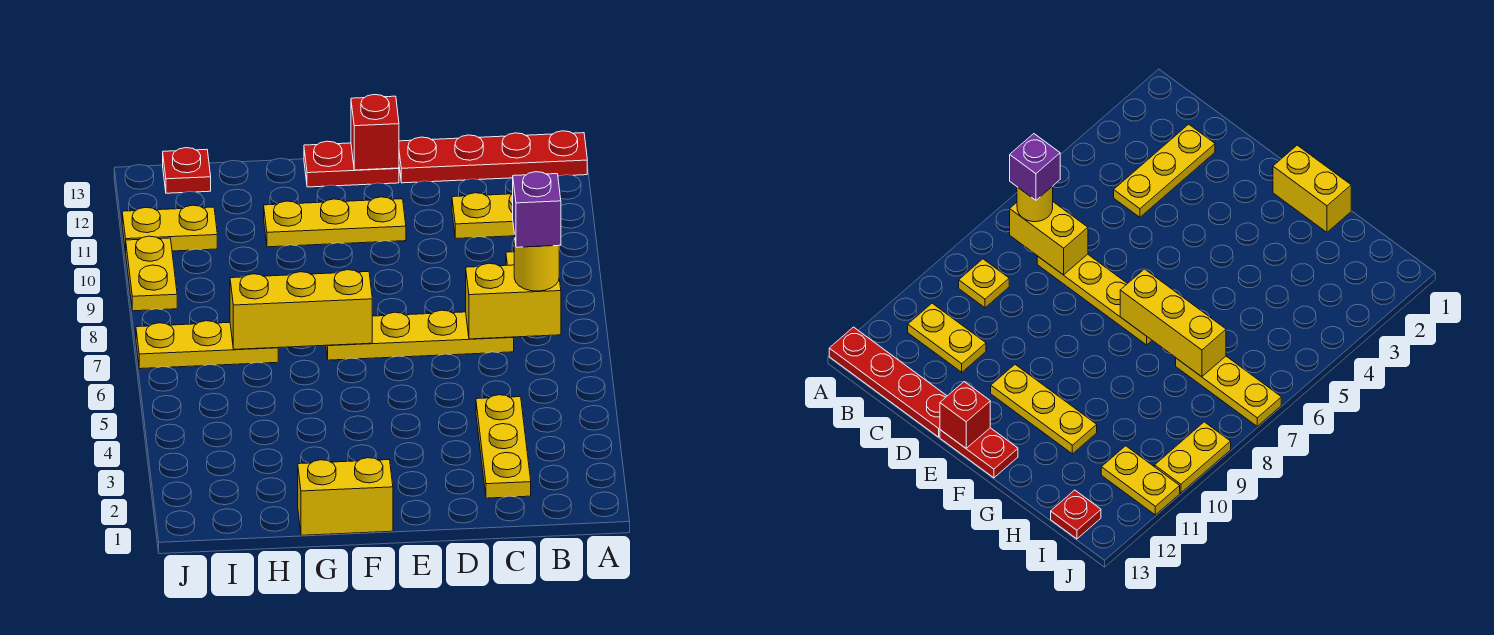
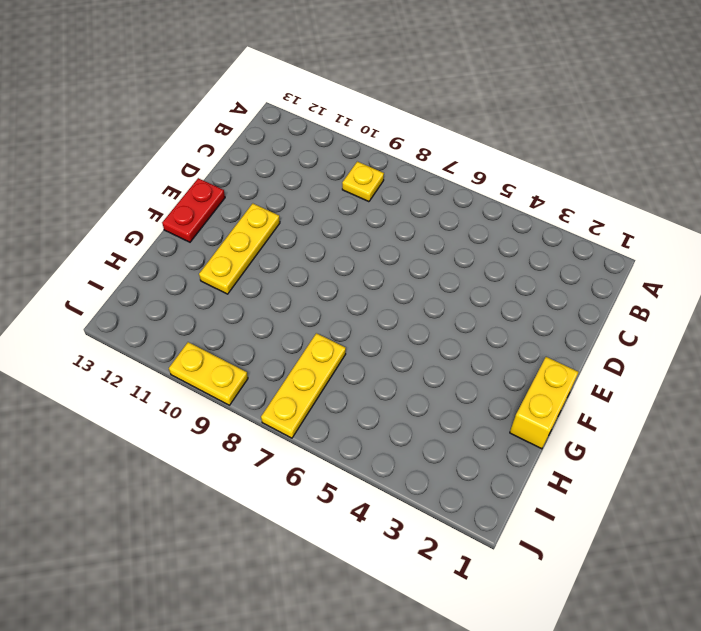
none -> red plate A13:D13 level 1
none -> yellow plate B11:C11 level 1
none -> yellow plate C2:C4 level 1

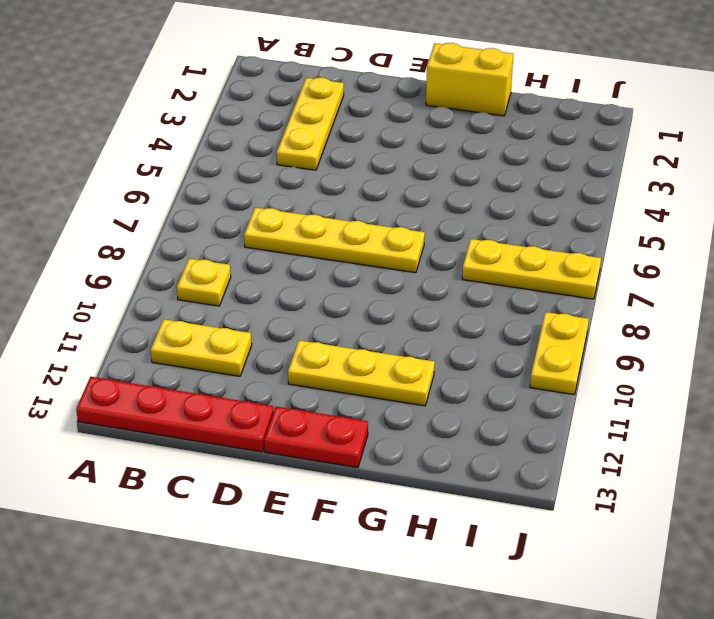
none -> yellow plate I11:J11 level 1
none -> red plate I13 level 1
none -> yellow brick B7:C7 level 2

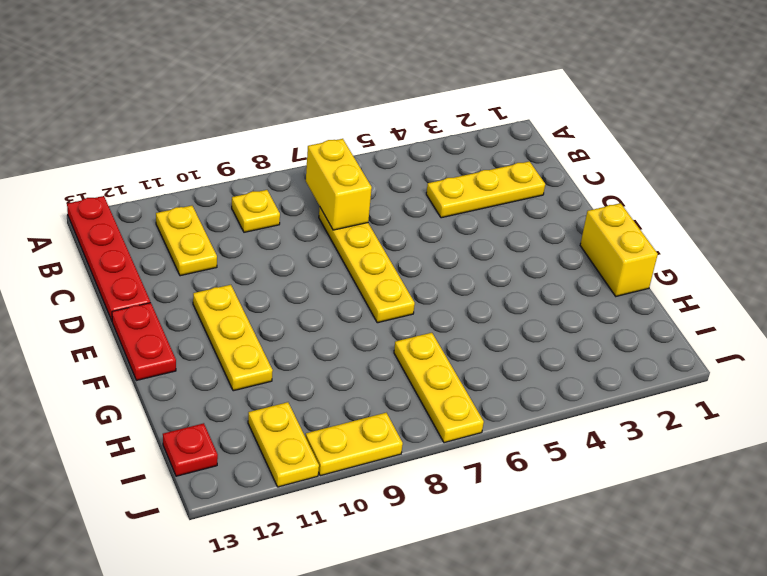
none -> red brick E13 level 2
none -> yellow brick F7:H7 level 2
none -> yellow round brick B7 level 3

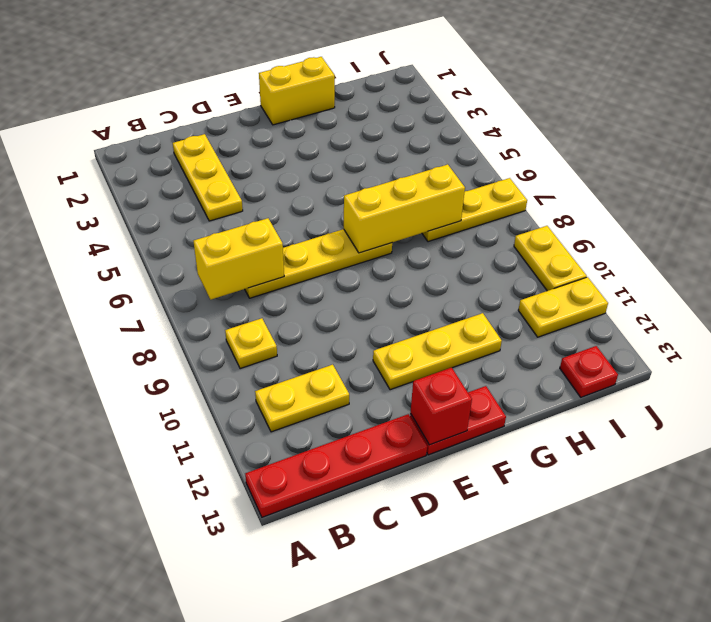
none -> yellow round brick B7 level 3
none -> purple brick B7 level 4

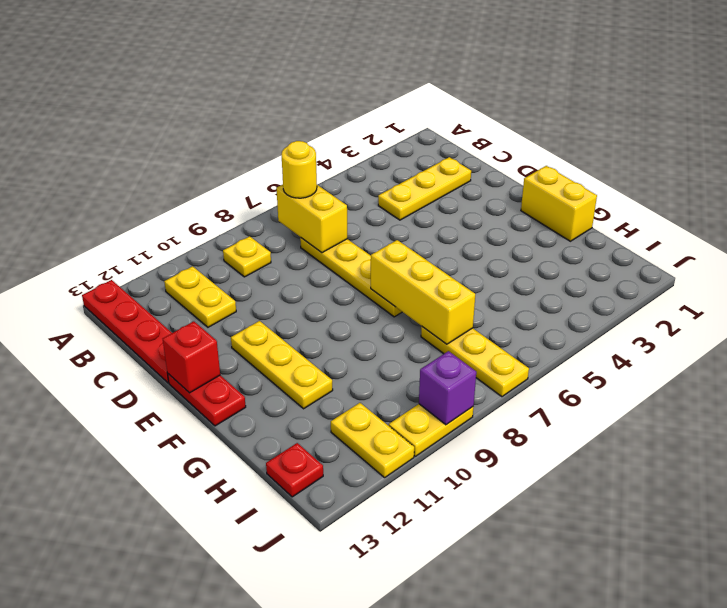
purple brick J9 level 2 -> purple brick B7 level 4

